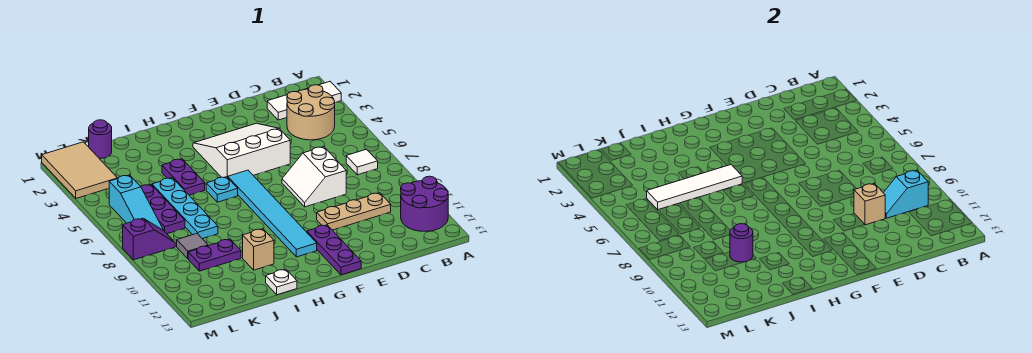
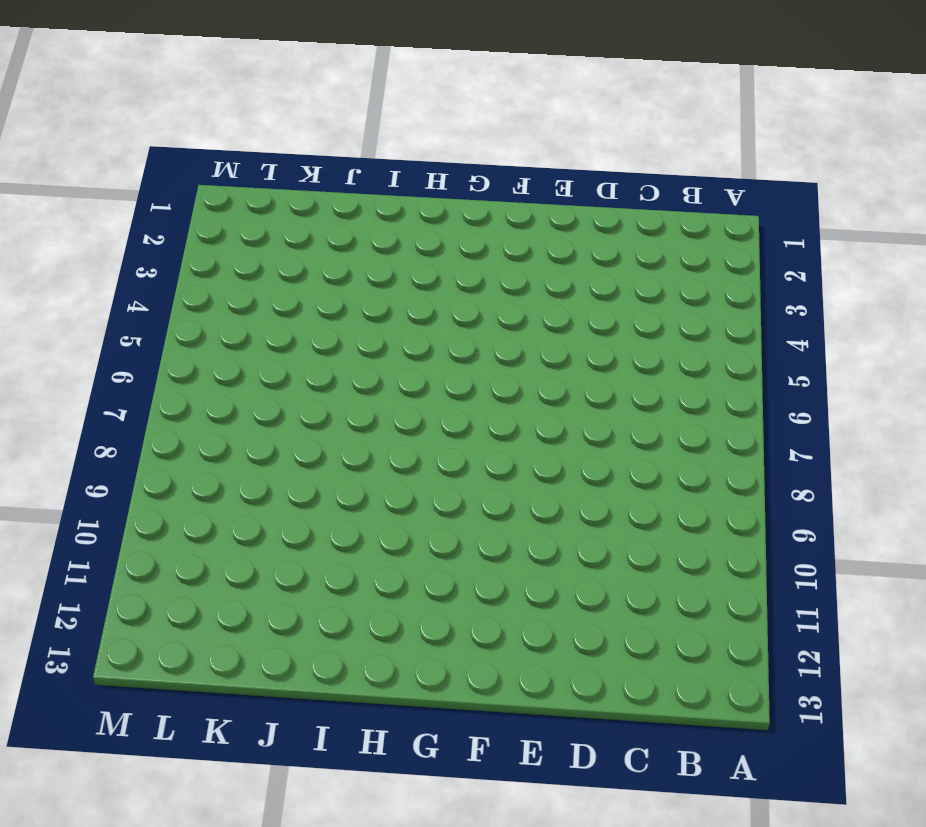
none -> white tile A2:C2 level 1
none -> purple round brick A11:B12 level 1
none -> tan round brick B3:C4 level 1

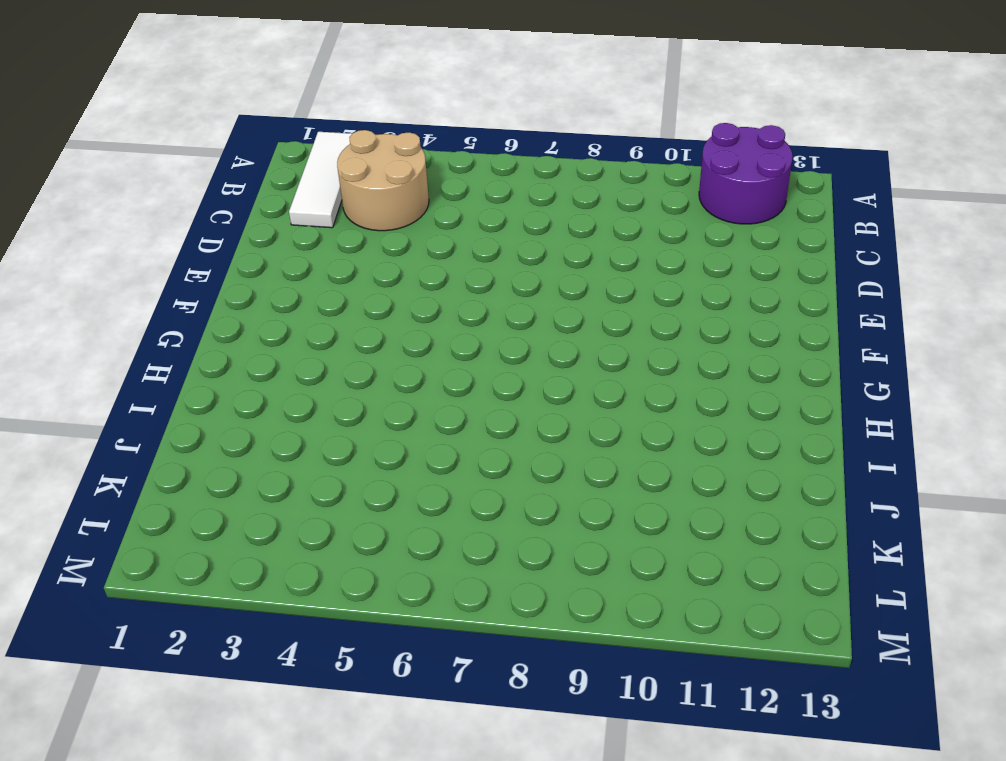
none -> white tile B7 level 1
none -> tan plate C10:E10 level 1
none -> white slope D7:E8 level 1 top D

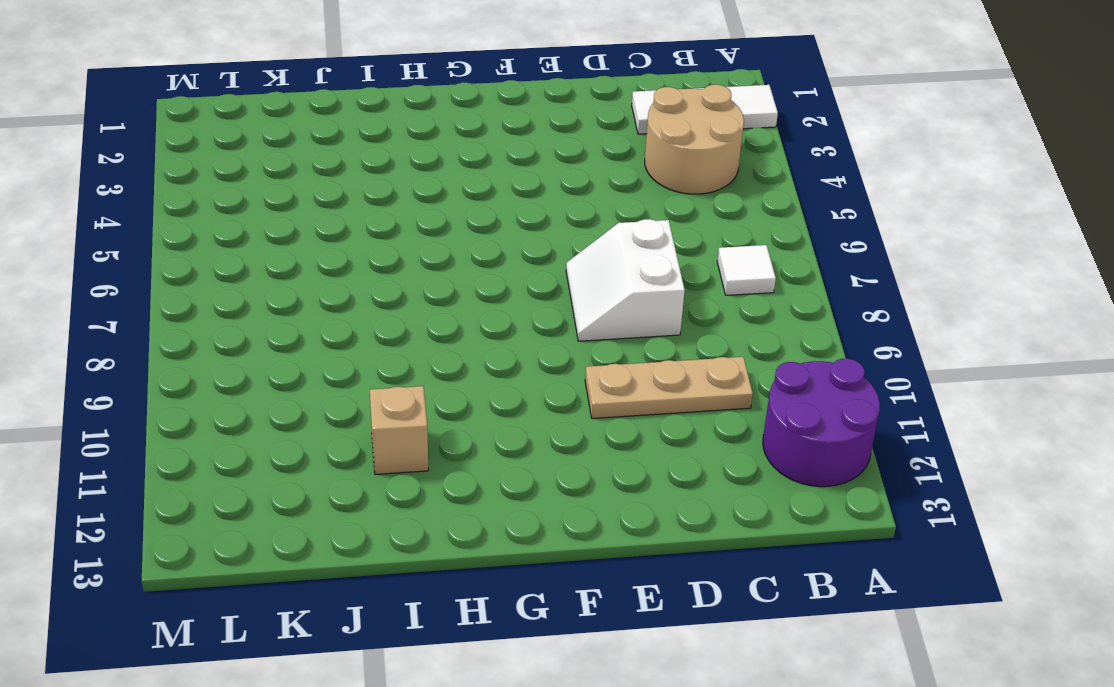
none -> white slope E3:G5 level 1 top 5
none -> purple plate F11:F13 level 1
none -> cyan tile G6:G11 level 1

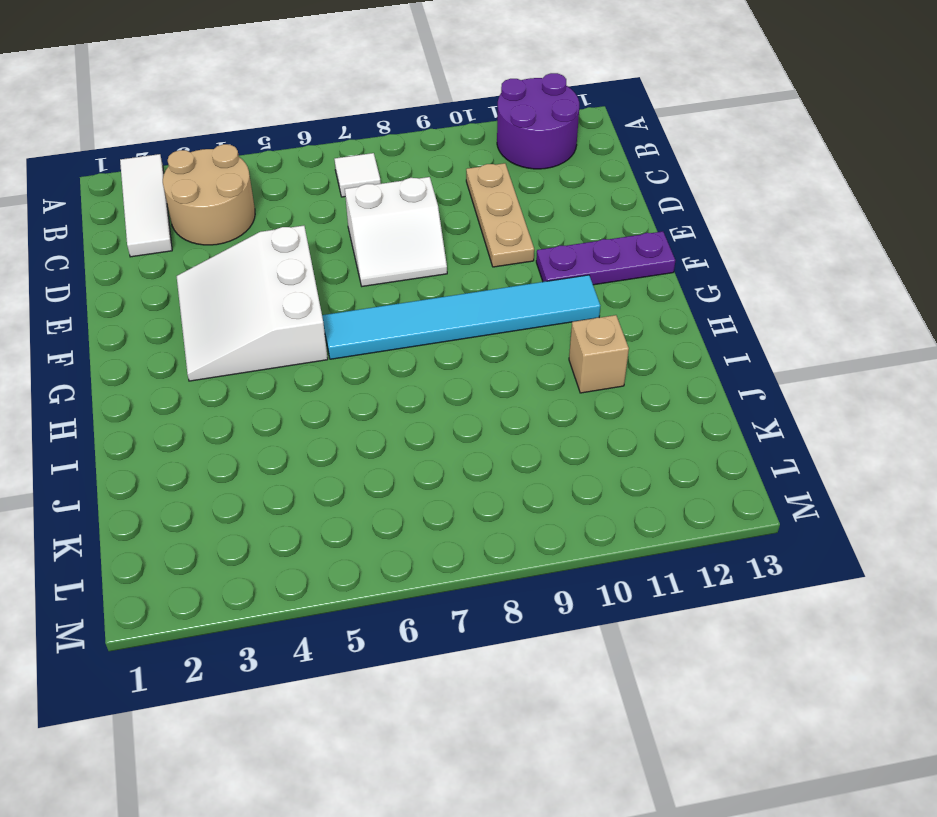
none -> cyan plate H6 level 1
none -> purple plate I4:I5 level 1
none -> white plate I13 level 1

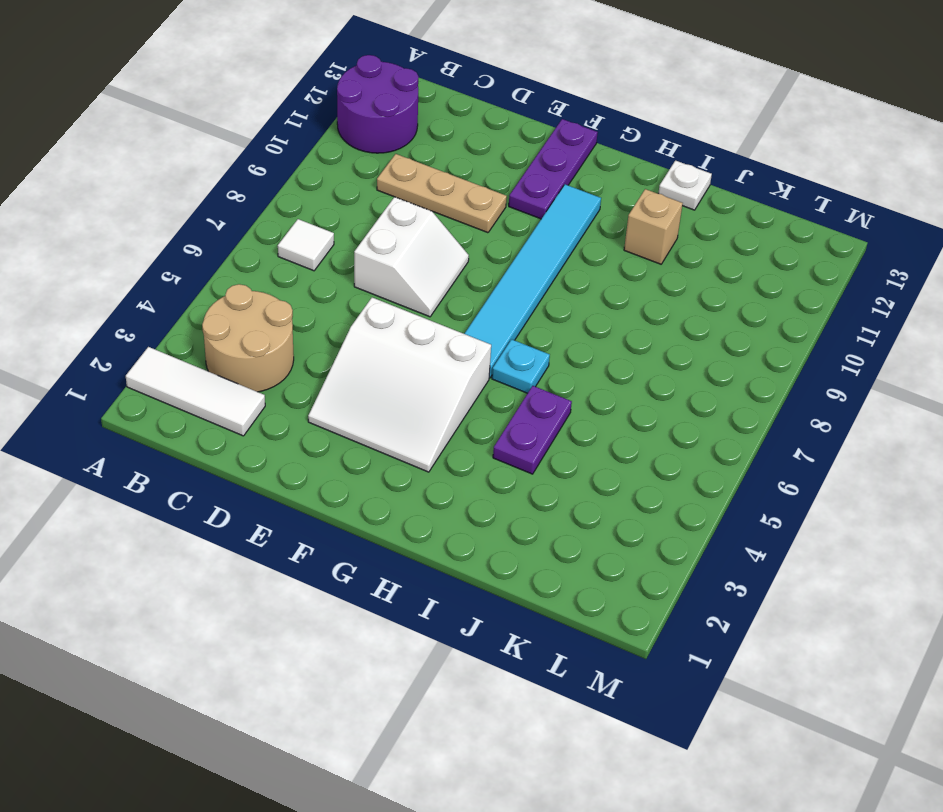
none -> cyan plate J5:J8 level 1
none -> purple plate J10:K10 level 1
none -> purple round brick K1 level 1

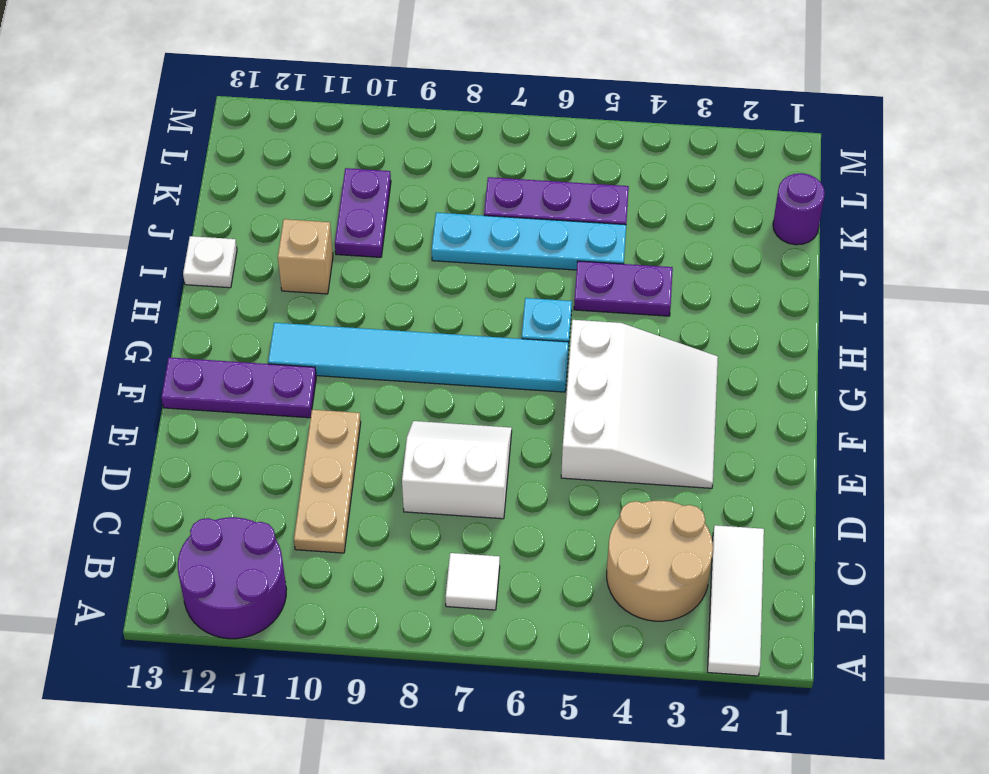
none -> grey tile K9 level 1
none -> tan tile L1:M3 level 1
none -> cyan slope L5:L7 level 1 top 5

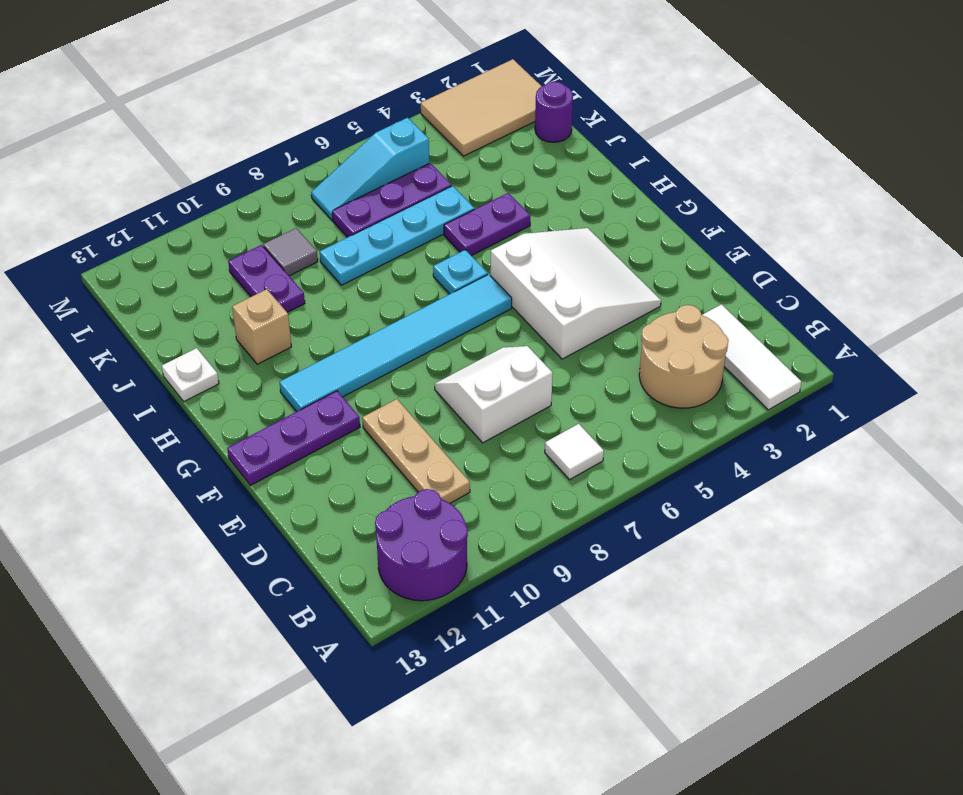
none -> purple slope L8:M8 level 1 top M
none -> cyan slope B10:C10 level 2 top B
none -> tan brick D10 level 2

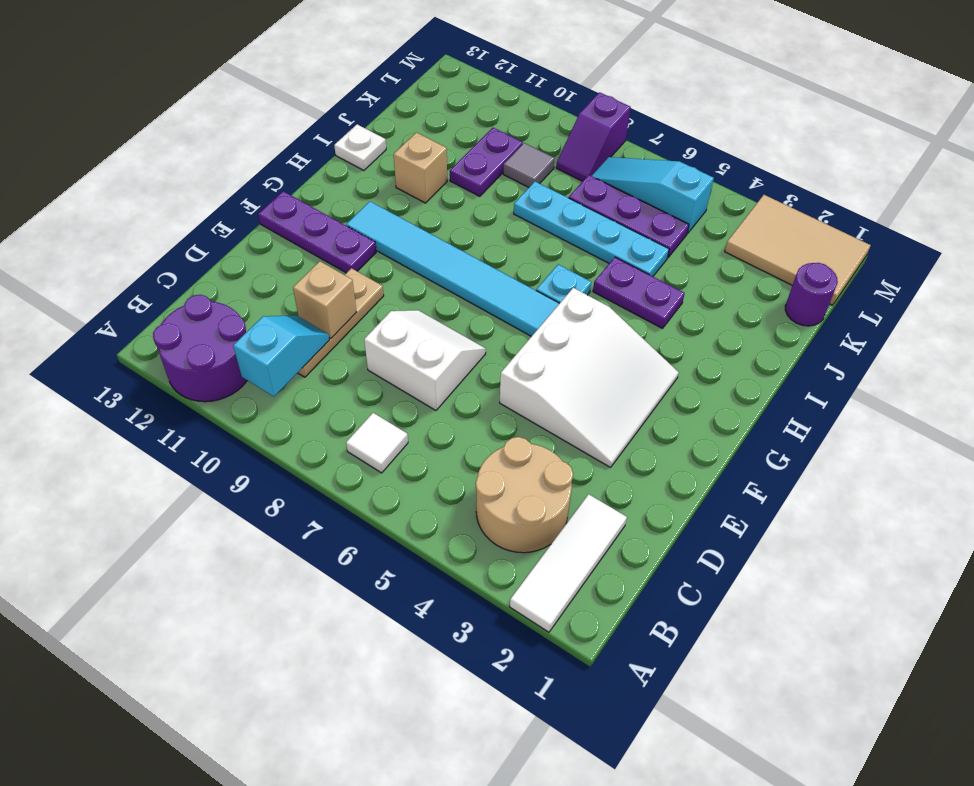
none -> white tile H5:K5 level 2
none -> purple round brick J10 level 2

